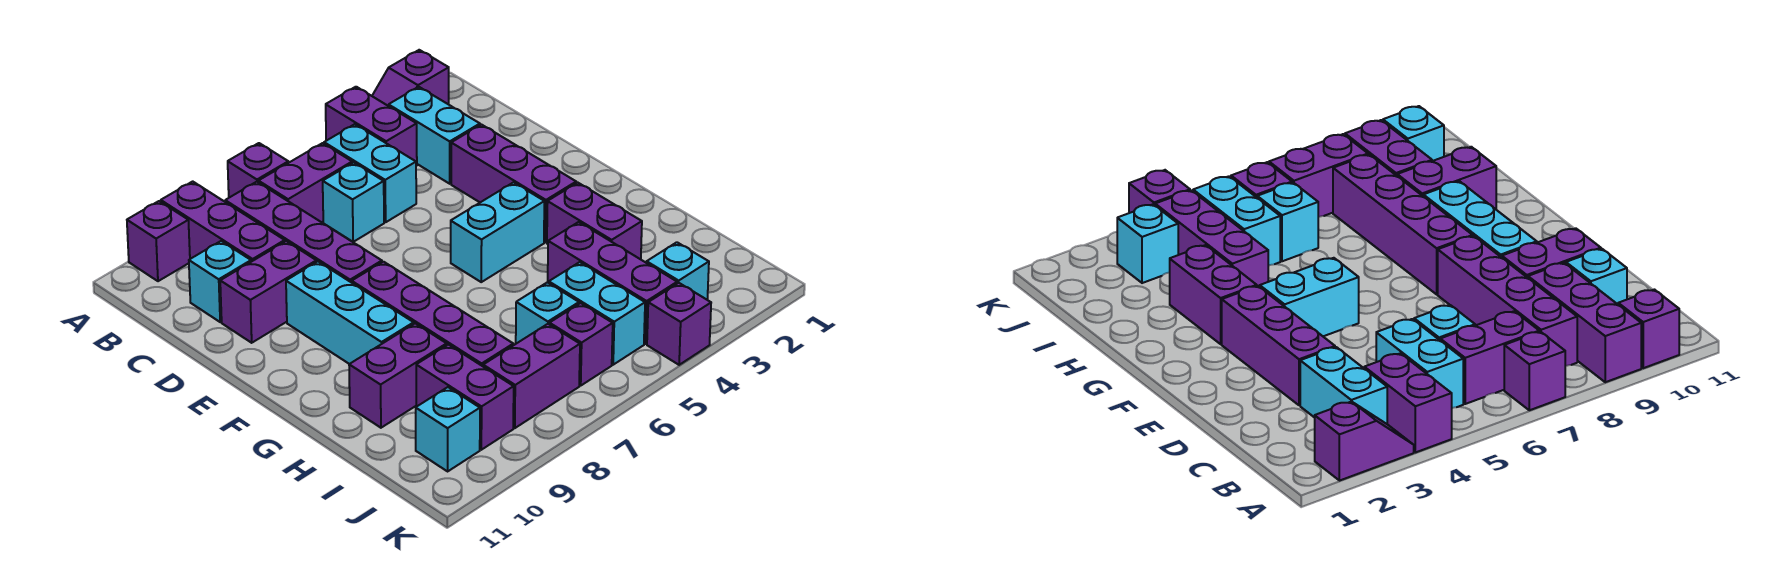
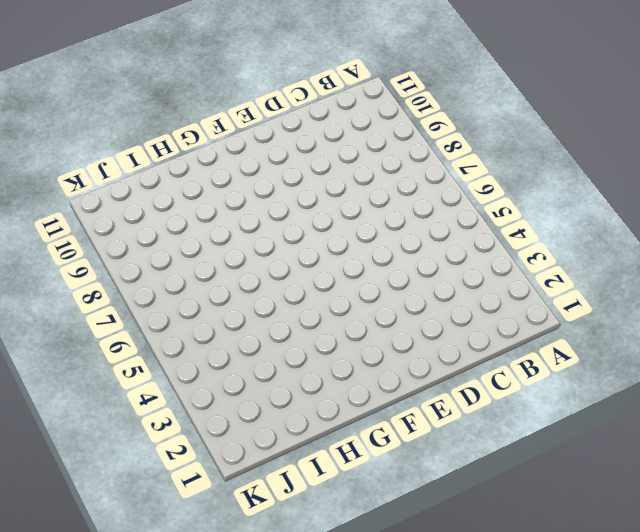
none -> purple slope A2:A3 level 1 top 2
none -> purple brick A4:B4 level 1
none -> purple brick A7 level 1

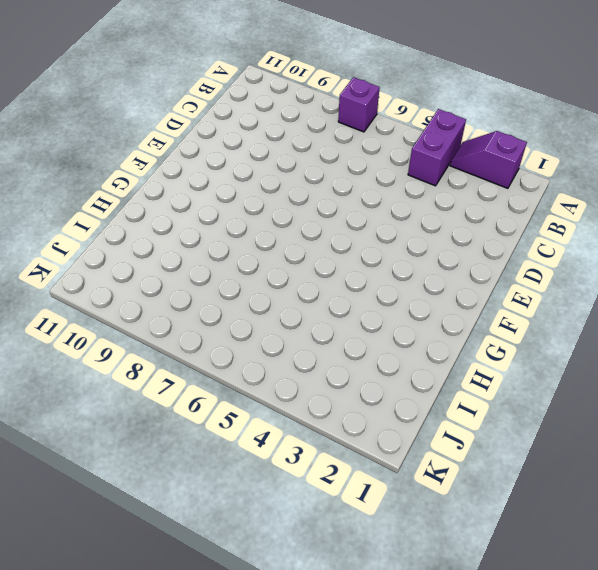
none -> purple brick A9:C9 level 1
none -> purple brick A10 level 1
none -> cyan brick B3:C3 level 1

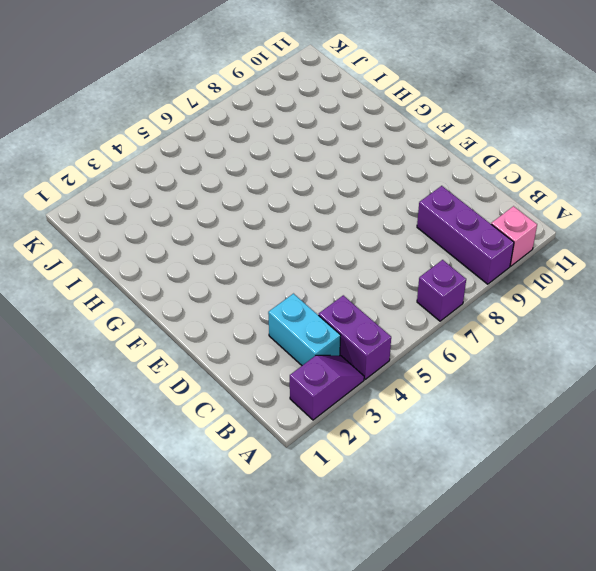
pink brick A10 level 1 -> purple brick A10 level 1
none -> cyan brick B5:C5 level 1
none -> purple brick B6:B7 level 1
none -> purple brick B8:E8 level 1

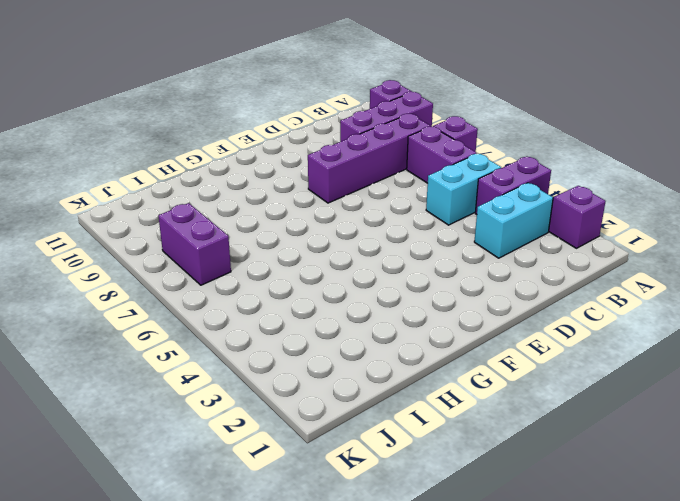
none -> cyan brick C6 level 1
none -> cyan brick C10 level 1
none -> purple brick D3:F3 level 1

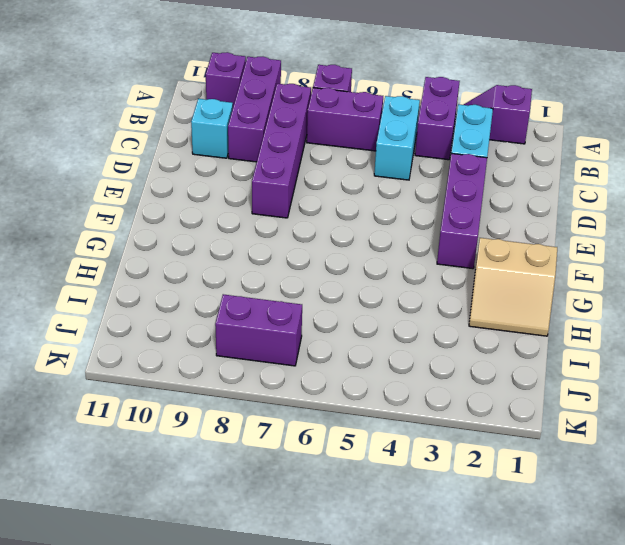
tan slope G1:H2 level 1 top G -> none
none -> cyan brick C6 level 1
none -> purple brick D9:D10 level 1
none -> cyan brick E9:G9 level 1

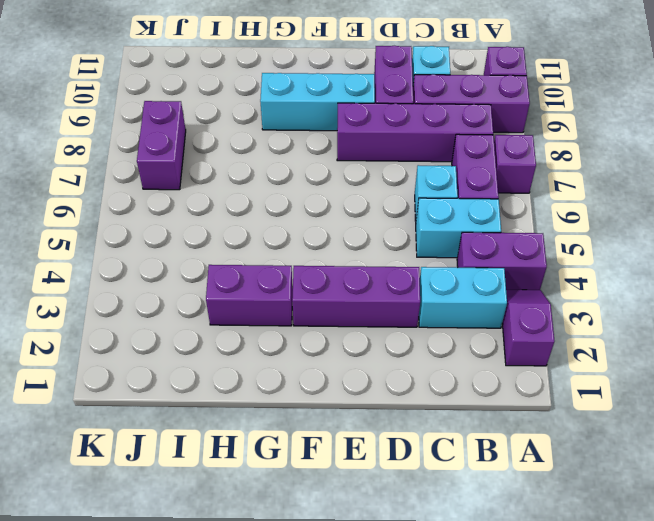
none -> cyan brick F4:F5 level 1
none -> purple brick F8:I8 level 1
none -> purple brick H4:J4 level 1

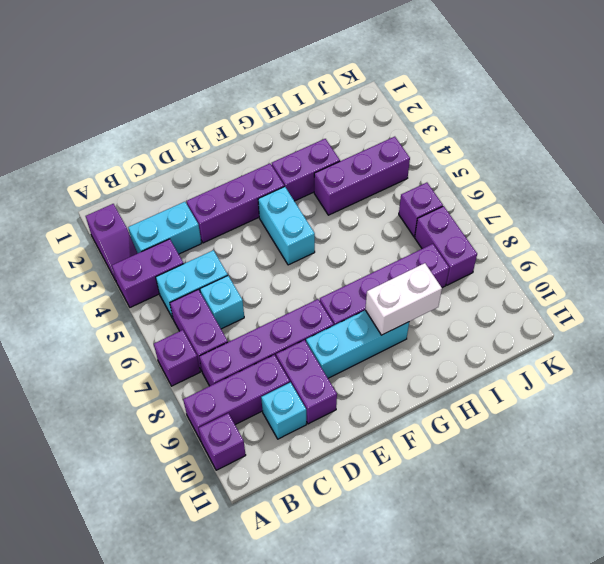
white brick G9:H9 level 2 -> none
none -> purple brick H9:H10 level 1
none -> cyan brick I5:J5 level 1
none -> cyan brick I6 level 1

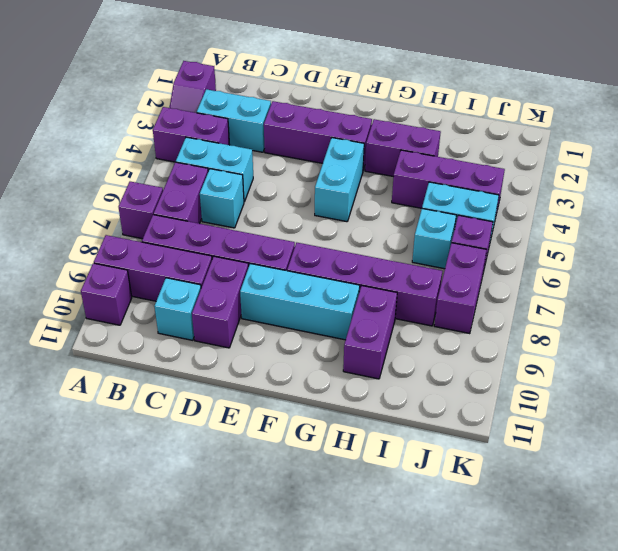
none -> purple brick I9:J9 level 1
none -> cyan brick J3 level 1
none -> cyan brick J10 level 1

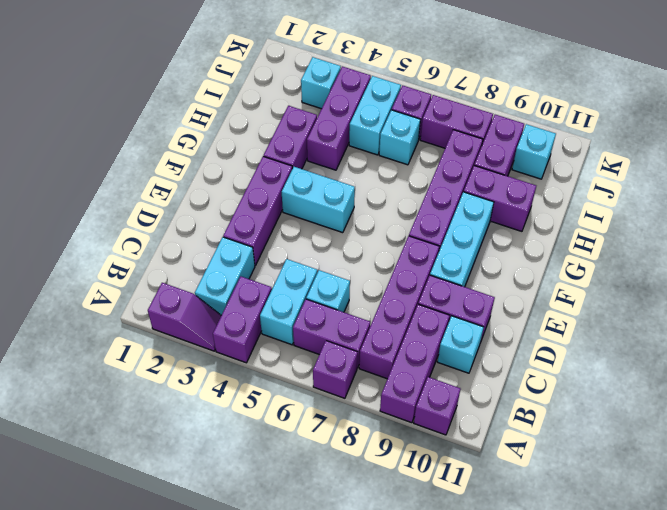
none -> purple brick K4 level 1

